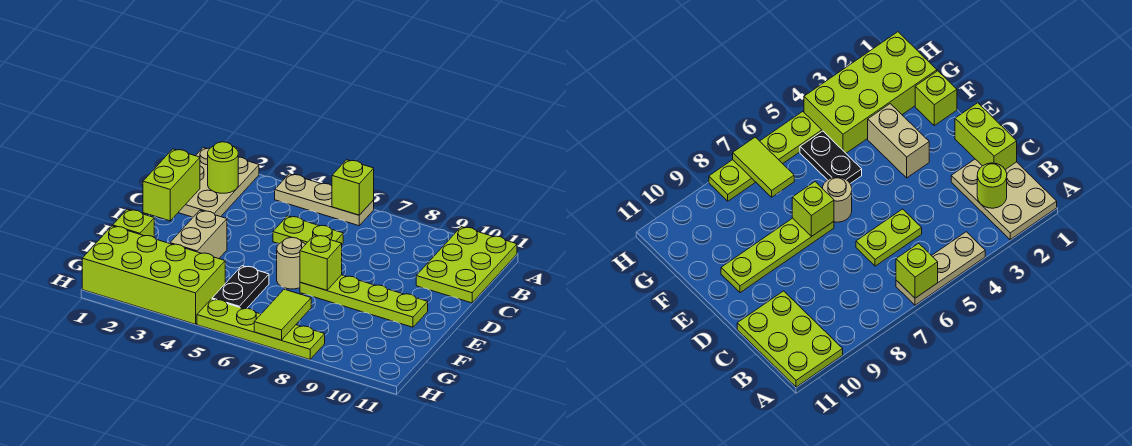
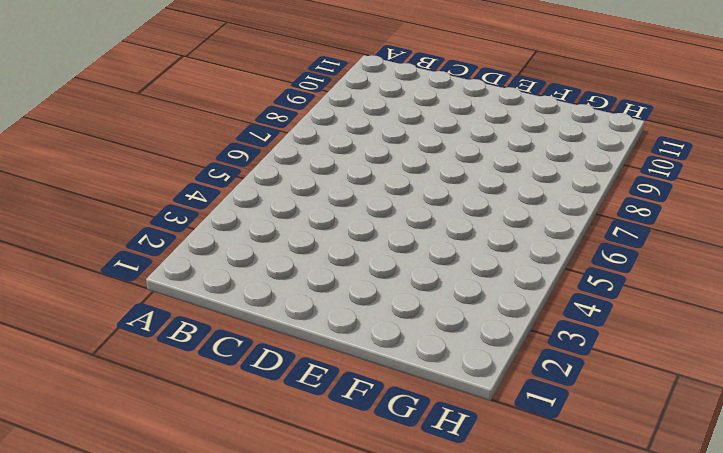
none -> tan plate A1:C2 level 1
none -> tan plate A4:A6 level 1
none -> lime plate A10:C11 level 1

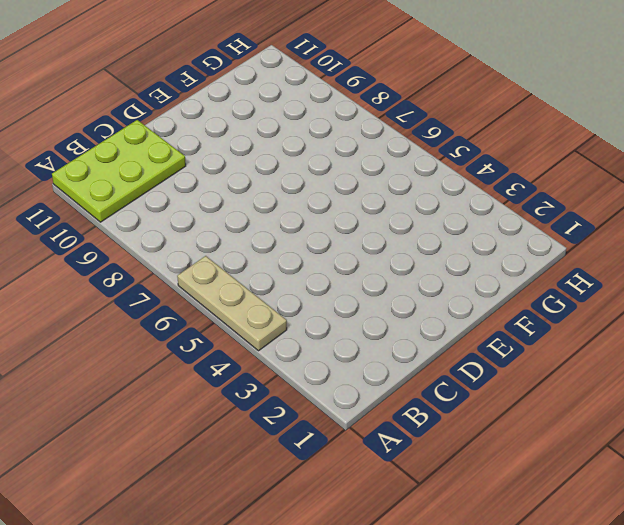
none -> tan plate A1:C2 level 1
none -> lime plate C5:C6 level 1
none -> tan brick E3:F3 level 1

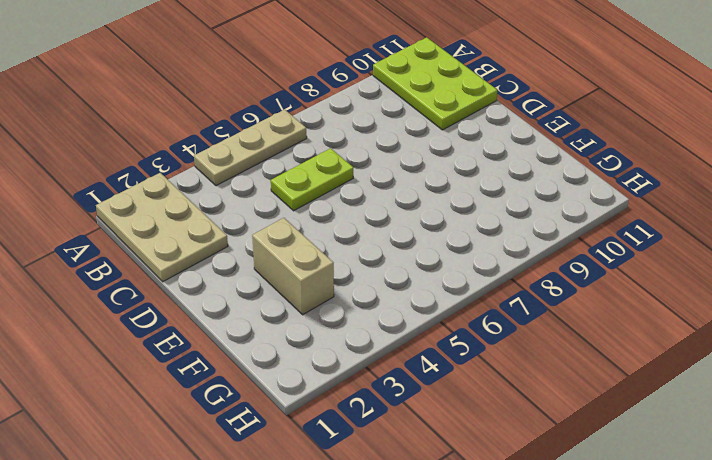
none -> tan round brick E6 level 1
none -> lime plate E7:E10 level 1
none -> lime brick F1 level 1

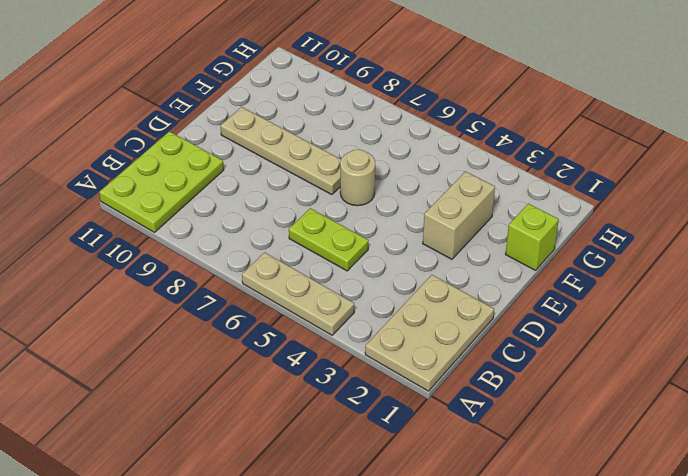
tan plate E7:E10 level 1 -> lime plate E7:E10 level 1
none -> black plate F5:G5 level 1
none -> lime brick G1:H4 level 1
none -> lime plate H5:H8 level 1

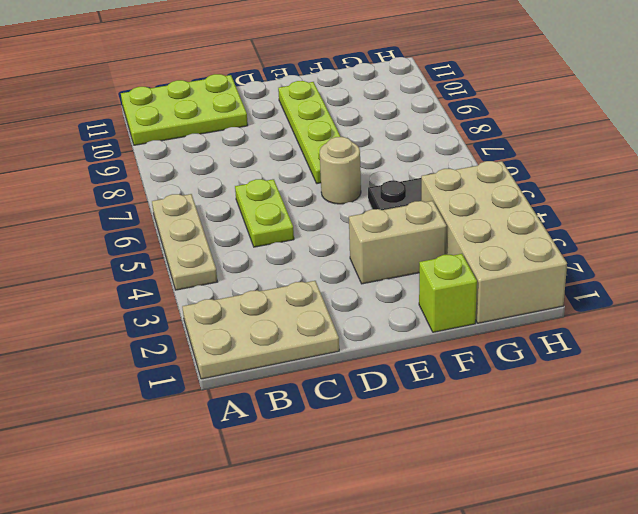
tan brick G1:H4 level 1 -> lime brick G1:H4 level 1
none -> lime plate H5:H8 level 1
none -> lime brick A6 level 2
none -> lime round brick B2 level 2

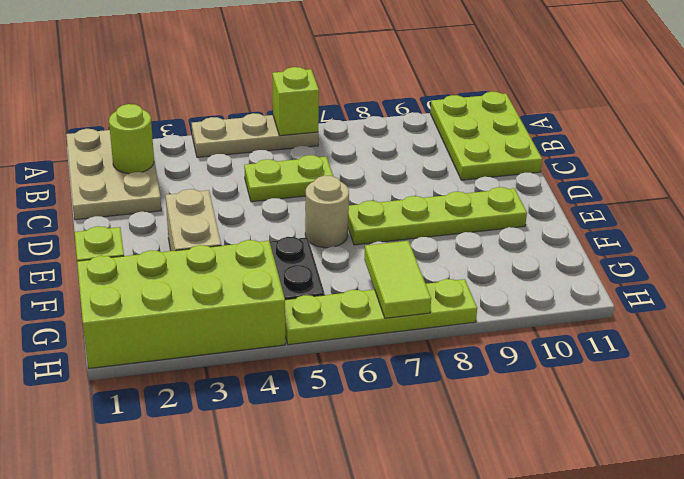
none -> lime brick C1:D1 level 2
none -> lime brick E7 level 2

